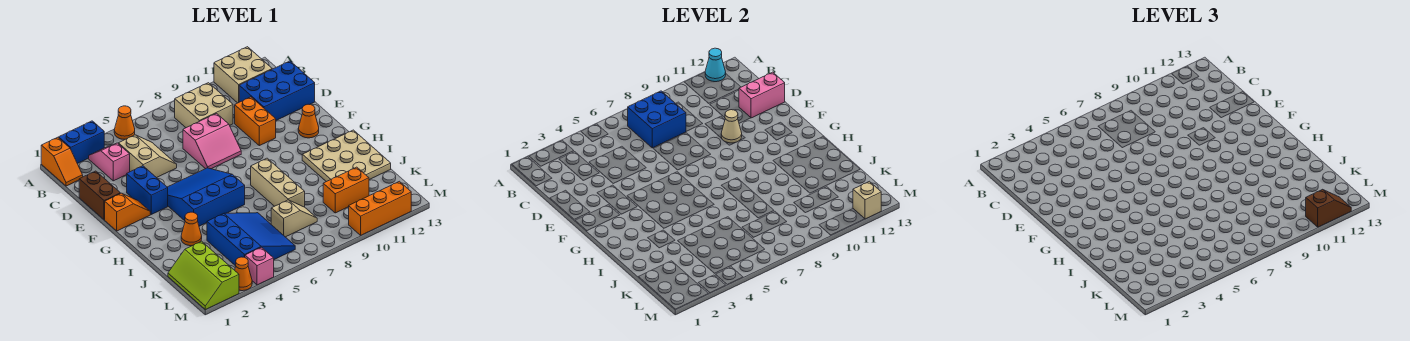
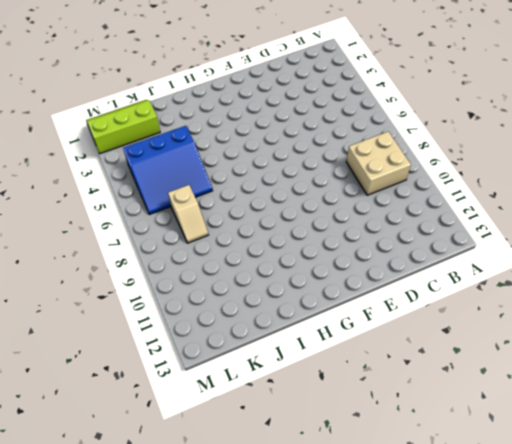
none -> orange slope A1:B1 level 1 top A
none -> blue brick A2:A3 level 1
none -> orange cone A5 level 1
none -> tan brick A11:B12 level 1

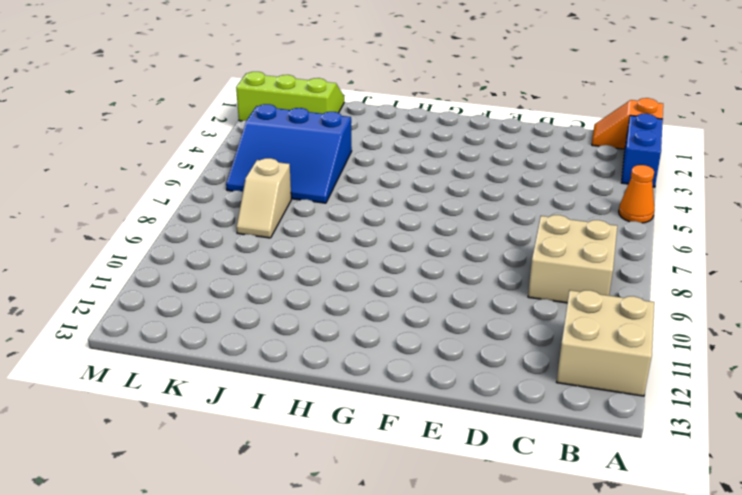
none -> pink slope B3:C3 level 1 top C
none -> tan slope C4:D5 level 1 top 4
none -> blue brick C11:D13 level 1
none -> brown brick D1:E1 level 1

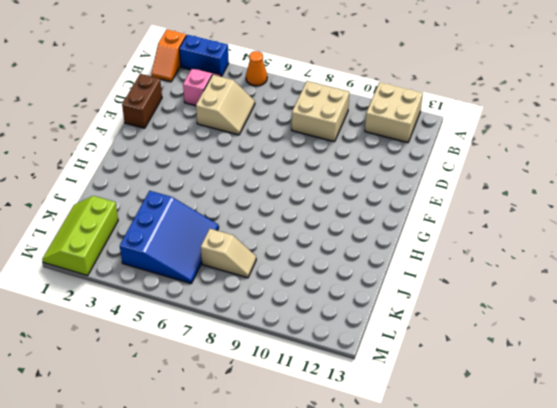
none -> blue brick C11:D13 level 1
none -> pink slope D7:E8 level 1 top D
none -> orange brick D10:E10 level 1
none -> blue brick E3:F3 level 1

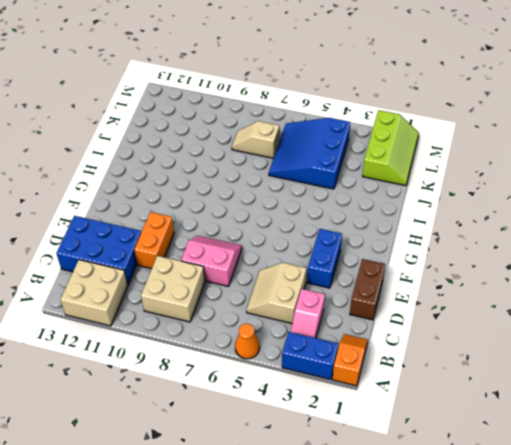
none -> orange slope F1:F2 level 1 top 1
none -> blue slope F4:H6 level 1 top H
none -> orange cone F12 level 1
none -> tan brick H8:J8 level 1

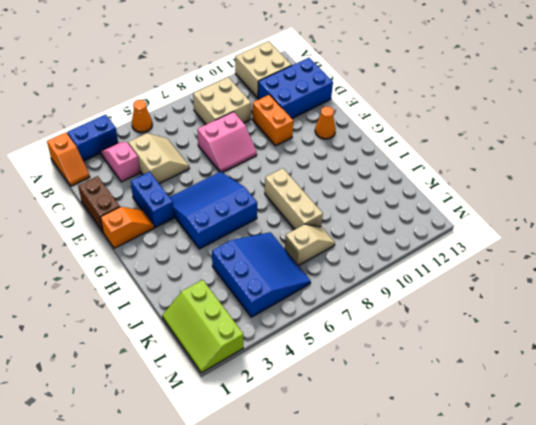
none -> tan plate H11:J13 level 1
none -> orange cone I3 level 1
none -> orange brick K10:K11 level 1
none -> orange cone M3 level 1

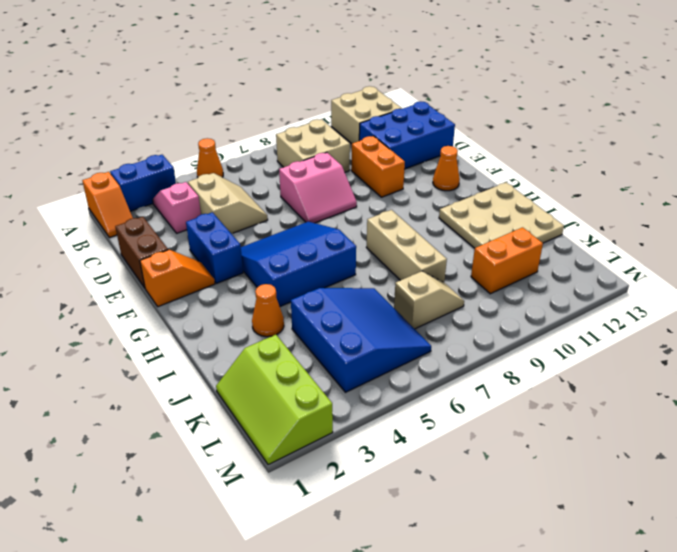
none -> orange cone M3 level 1
none -> pink brick M4 level 1
none -> orange brick M10:M12 level 1
none -> cyan cone A12 level 2

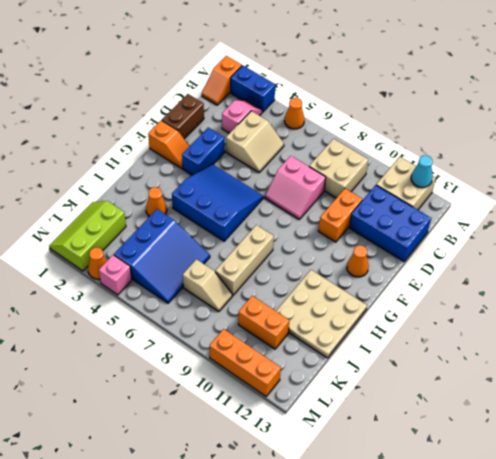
none -> blue brick B7:C8 level 2
none -> pink brick D12:D13 level 2
none -> tan cone E10 level 2
none -> tan brick M12 level 2

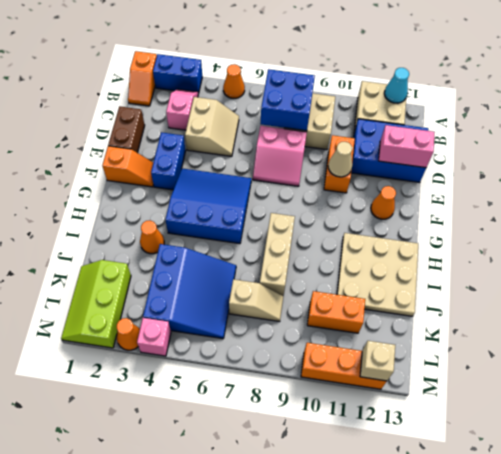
none -> brown slope M11:M12 level 3 top 11

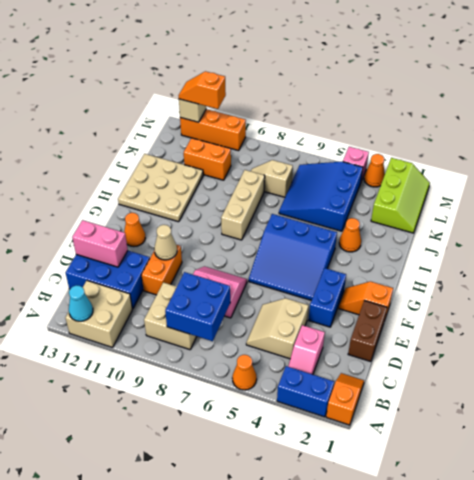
orange slope M11:M12 level 3 top 11 -> brown slope M11:M12 level 3 top 11

